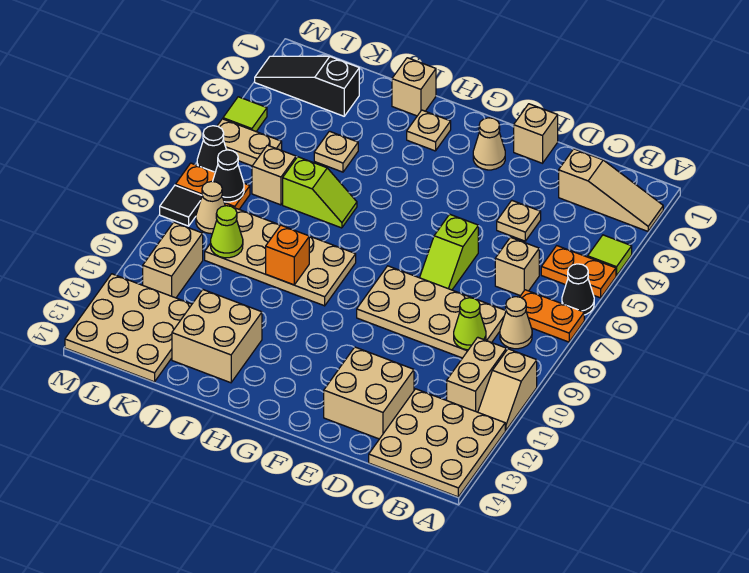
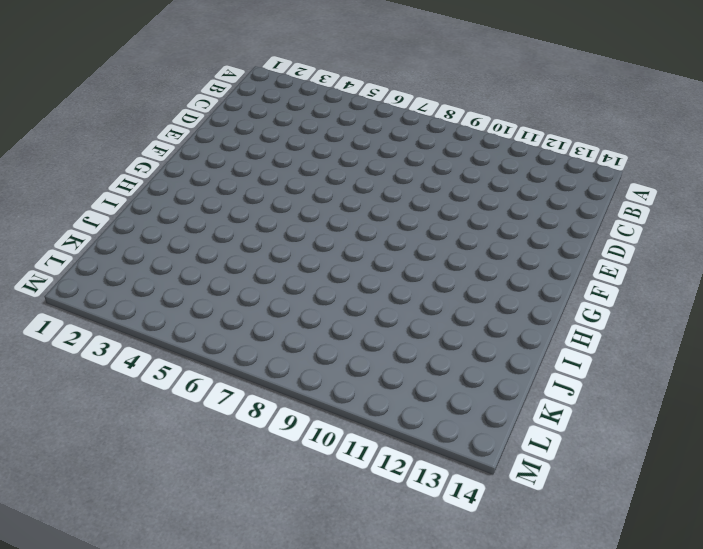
none -> tan slope A2:C2 level 1 top C
none -> lime tile A4 level 1
none -> orange plate A5:B5 level 1
none -> black cone A6 level 1

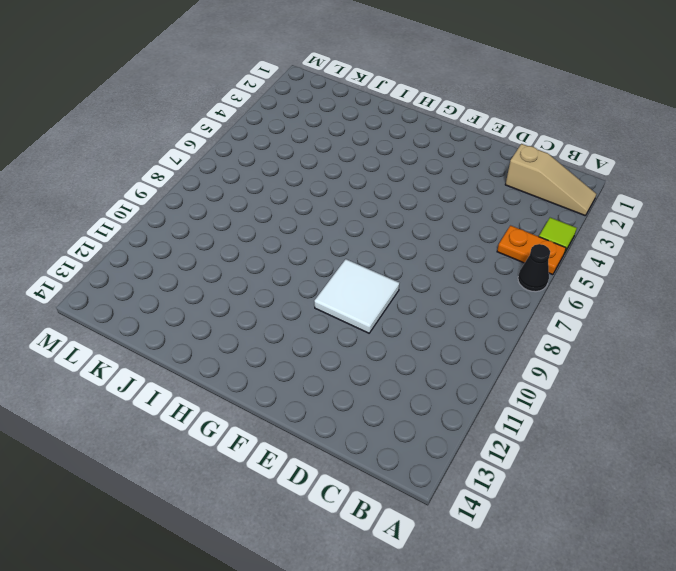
white tile E9:F10 level 1 -> tan plate C8:F9 level 1
none -> orange plate A7:B7 level 1
none -> tan slope A10:A11 level 1 top 10
none -> tan plate A12:C14 level 1
none -> tan cone B8 level 1

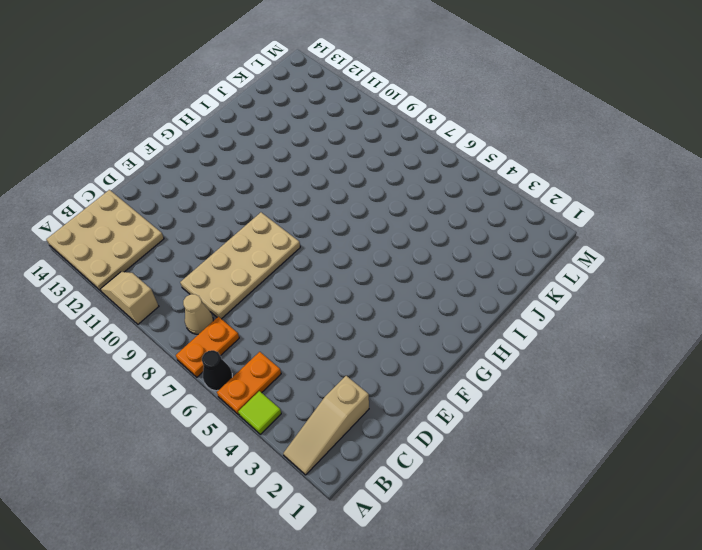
none -> tan brick B10:B11 level 1
none -> tan brick C6 level 1
none -> tan plate D4 level 1
none -> tan brick D12:E13 level 1

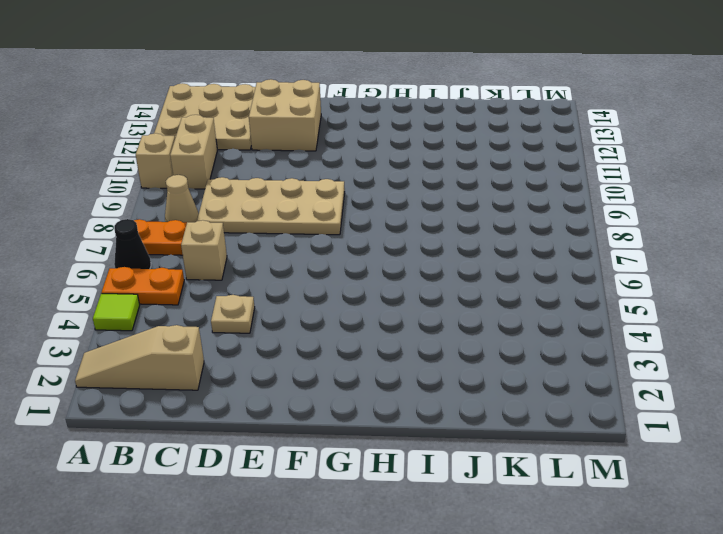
none -> tan brick E1 level 1
none -> lime slope E6:E7 level 1 top 6
none -> tan cone F2 level 1
none -> tan plate H2 level 1

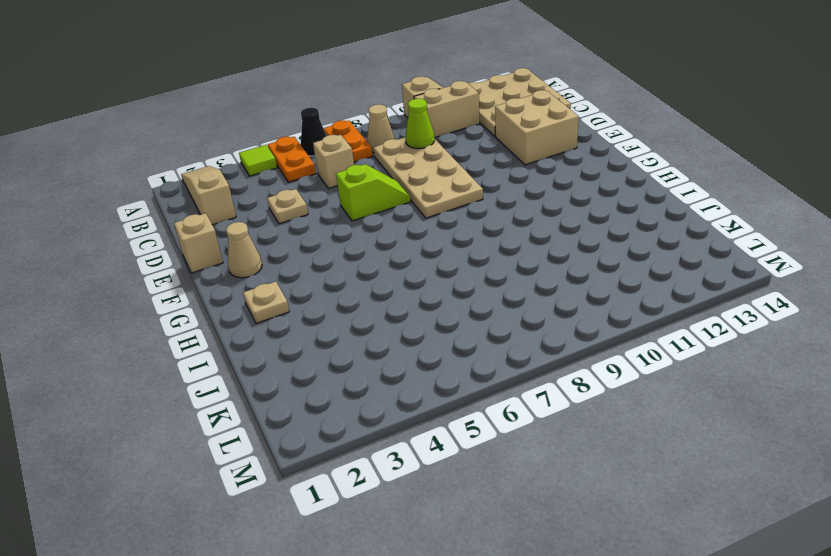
none -> tan plate H8:K9 level 1
none -> tan brick I1 level 1
none -> lime slope I6:J6 level 1 top J
none -> tan brick I12:J13 level 1

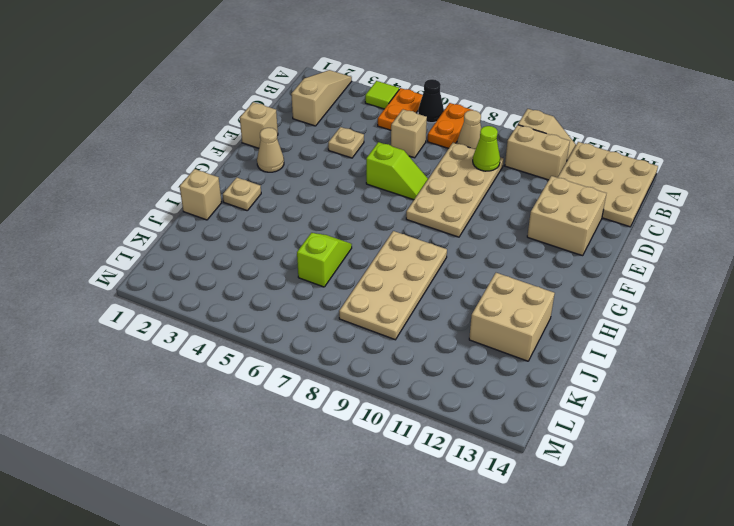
none -> tan plate J4 level 1
none -> black slope K2:M2 level 1 top K
none -> tan brick K6 level 1
none -> tan plate K12:M14 level 1

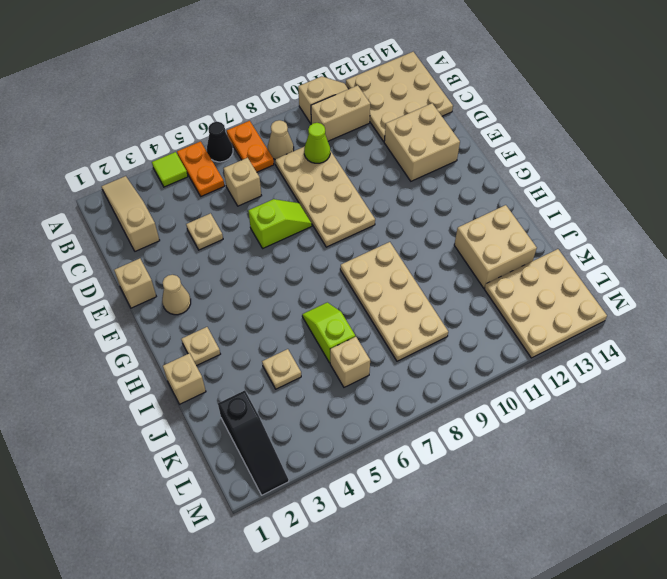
none -> tan plate L5:M5 level 1
none -> orange plate L7:M7 level 1
none -> tan cone L8 level 1
none -> tan brick L10:L11 level 1

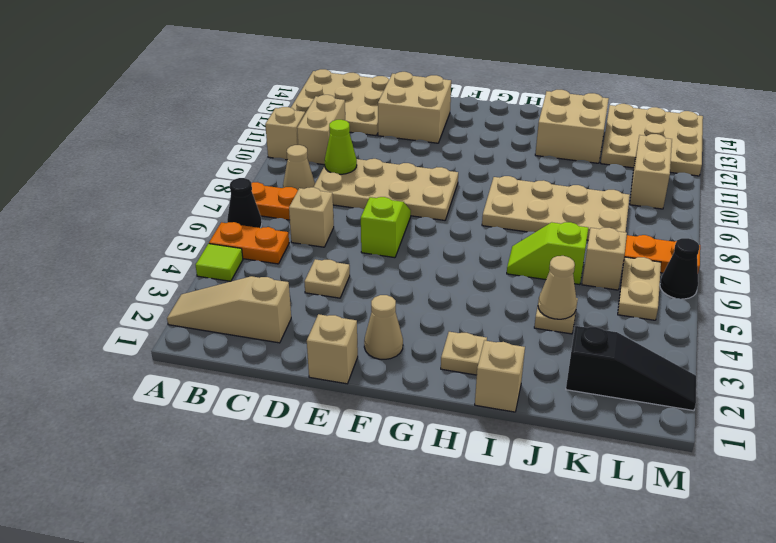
tan cone J4 level 2 -> tan cone L8 level 1
tan plate L5:L6 level 1 -> tan plate L5:M5 level 1
none -> lime tile M4 level 1
none -> black tile M8 level 1
none -> orange brick I9 level 2
none -> lime cone K9 level 2

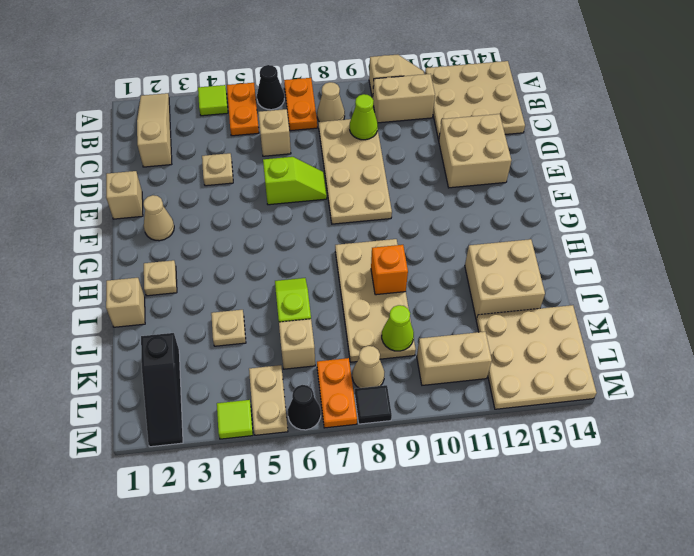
none -> black cone L7 level 2

